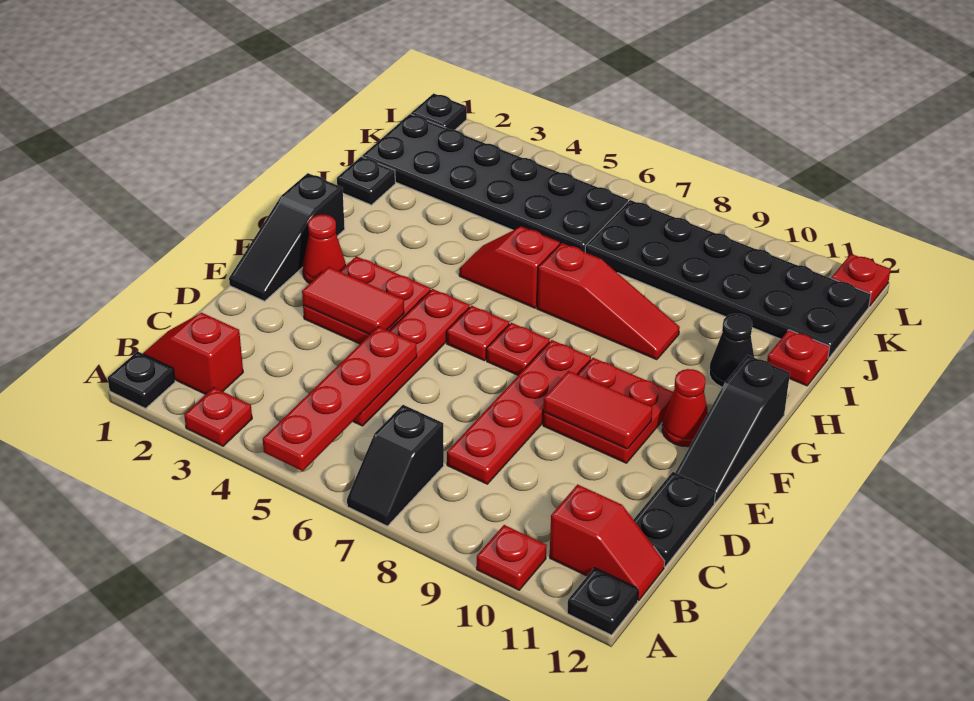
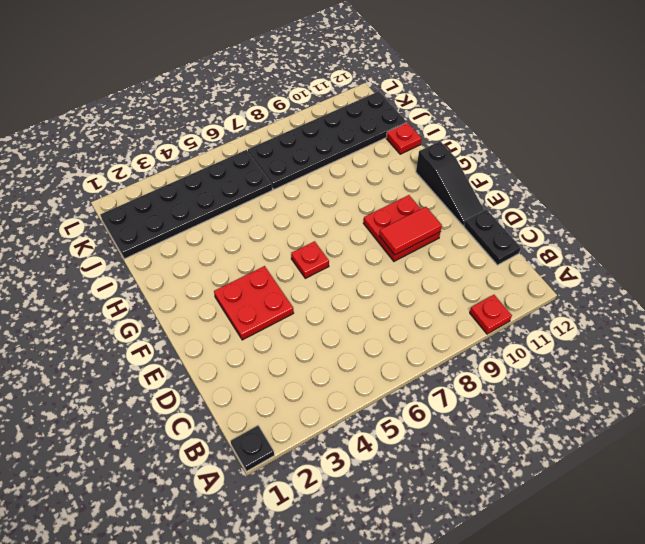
none -> red plate A3 level 1
none -> black slope A7:B7 level 1 top B
none -> black plate A12 level 1
none -> red slope B1:B2 level 1 top 2

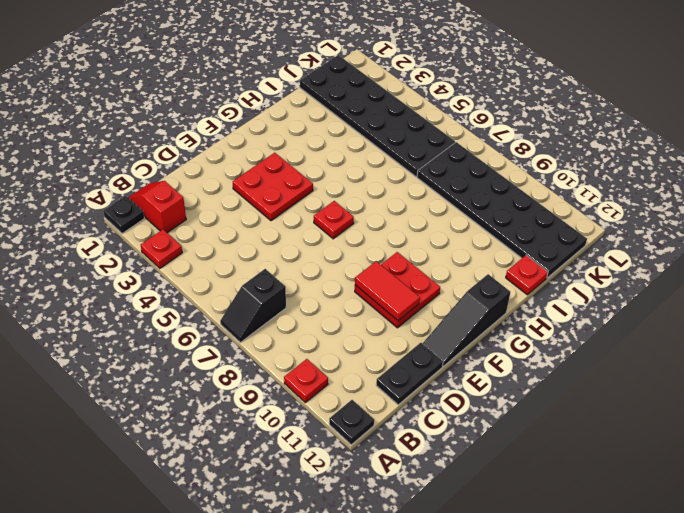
none -> red slope B11:B12 level 1 top 11
none -> red plate C5:F5 level 1
none -> red plate C8:F8 level 1
none -> black slope E1:G1 level 1 top G

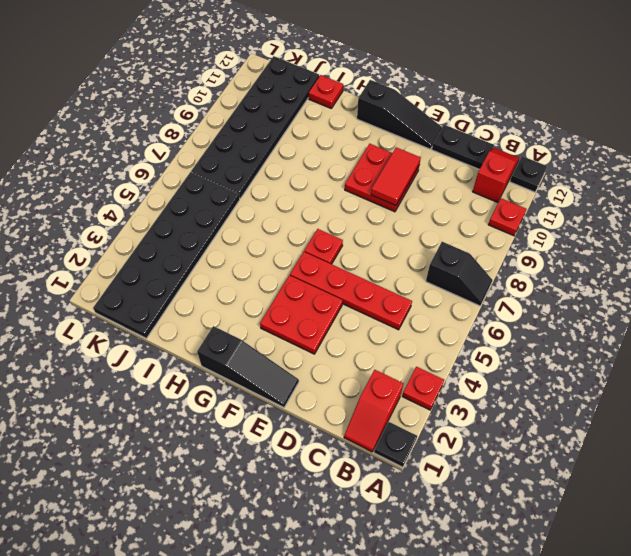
none -> red plate C8:F8 level 1
none -> red cone F2 level 1
none -> red plate F7 level 1
none -> red cone F11 level 1

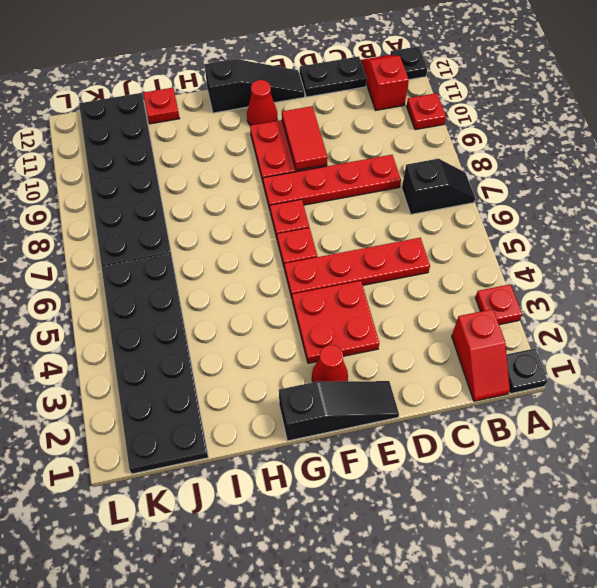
none -> red slope H5:H6 level 1 top 6
none -> red slope H7:H9 level 1 top 7
none -> black cone H11 level 1
none -> black plate I1 level 1

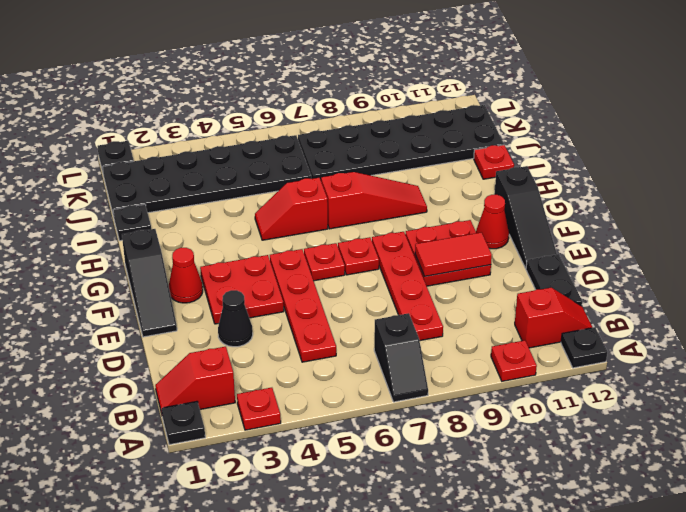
black cone D3 level 1 -> black cone H11 level 1
none -> red plate L12 level 1
none -> red plate A5:D5 level 2
none -> red tile E3:E4 level 2

